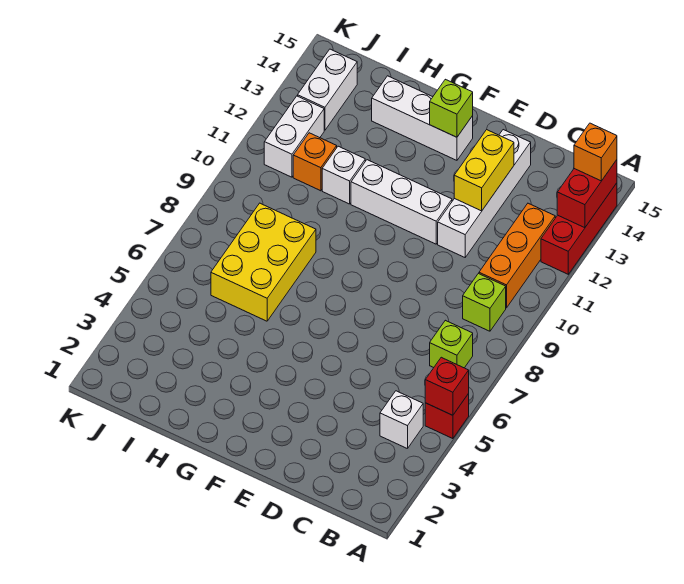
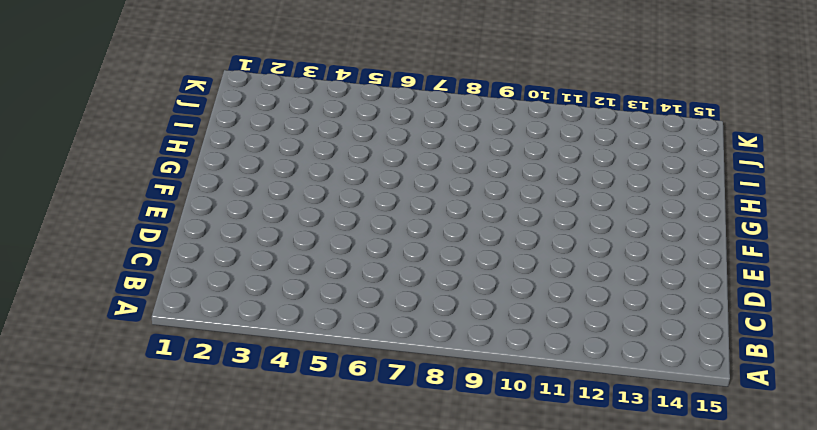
none -> red brick A5 level 1
none -> red brick A12:A14 level 1
none -> white brick B4 level 1

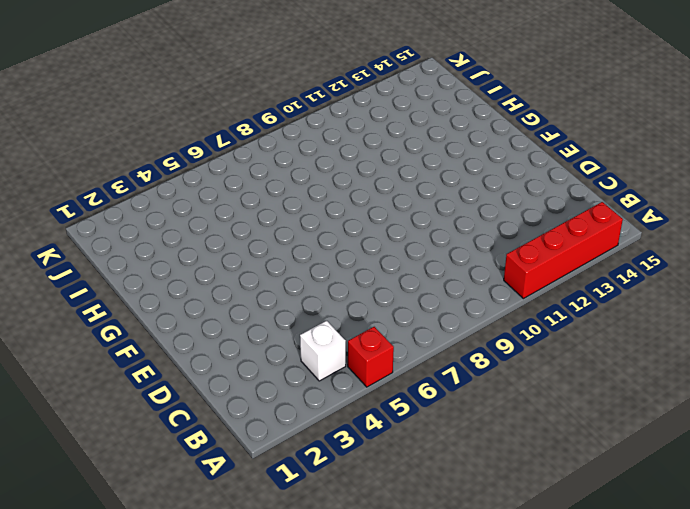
red brick A11:A14 level 1 -> red brick A12:A14 level 1
none -> lime brick B7 level 1
none -> lime brick B9 level 1
none -> orange brick B10:B12 level 1

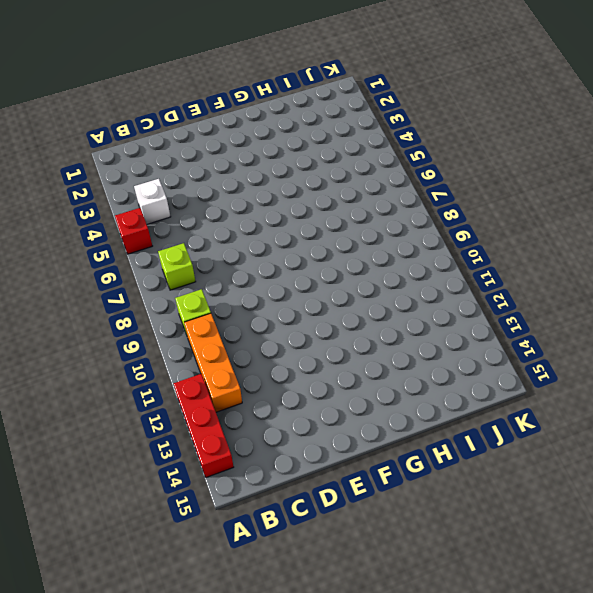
none -> white brick D11:D14 level 1
none -> white brick E11:G11 level 1
none -> white brick F14:H14 level 1

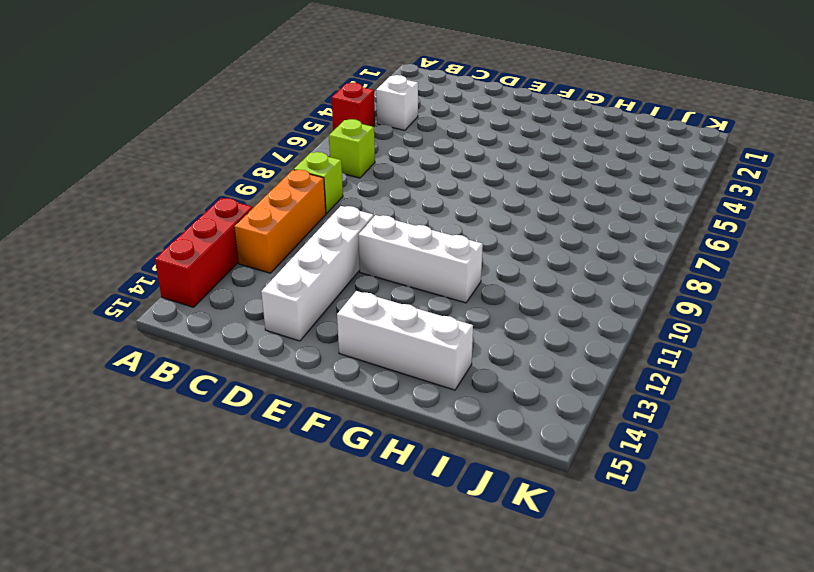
none -> yellow brick H6:I8 level 1
none -> white brick H11 level 1
none -> orange brick I11 level 1

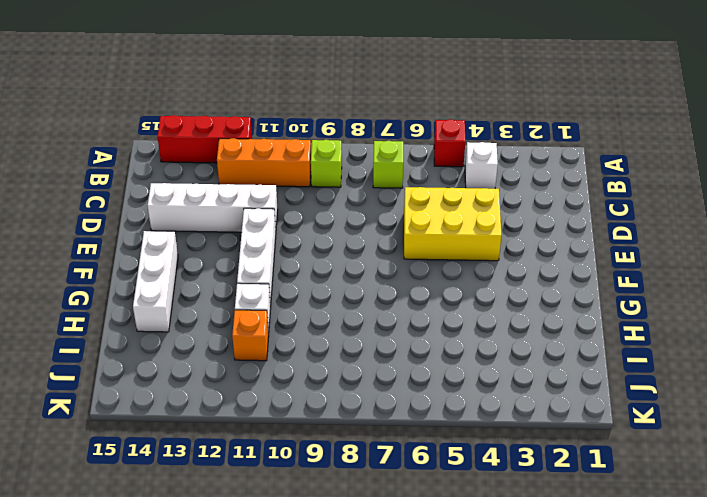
yellow brick D4:E6 level 1 -> yellow brick H6:I8 level 1
none -> white brick J11:J12 level 1
none -> white brick J13:J14 level 1
none -> red brick A5 level 2

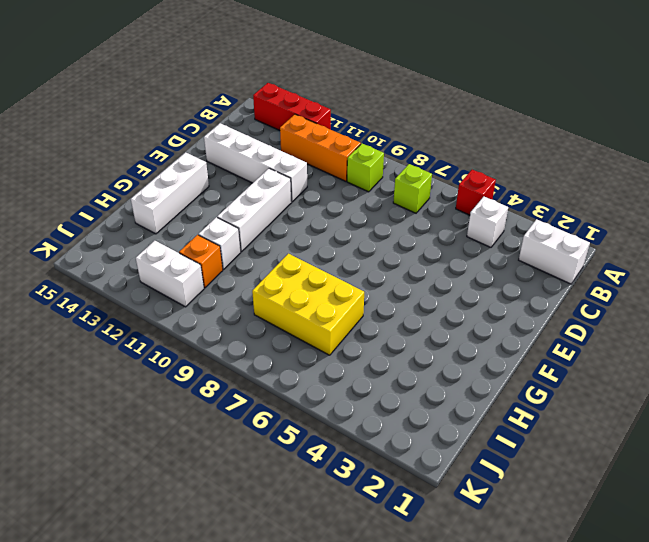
white brick B1:B2 level 1 -> white brick J13:J14 level 1
none -> red brick A5 level 2
none -> red brick A13:A14 level 2
none -> yellow brick D12:D13 level 2

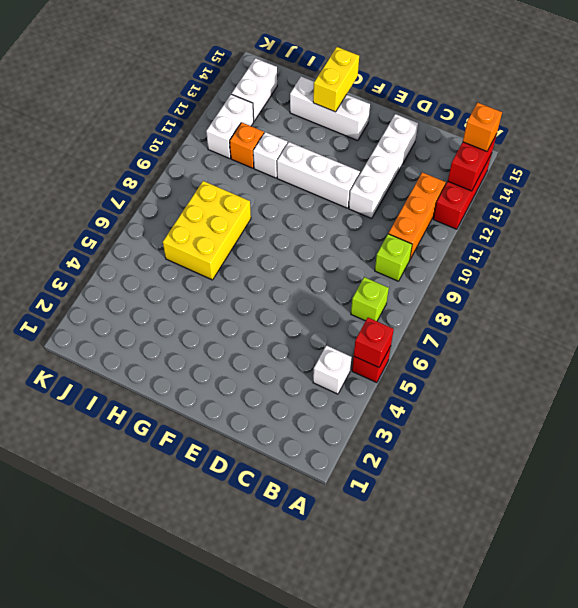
yellow brick G14:G15 level 2 -> yellow brick D12:D13 level 2
none -> lime brick F14 level 2

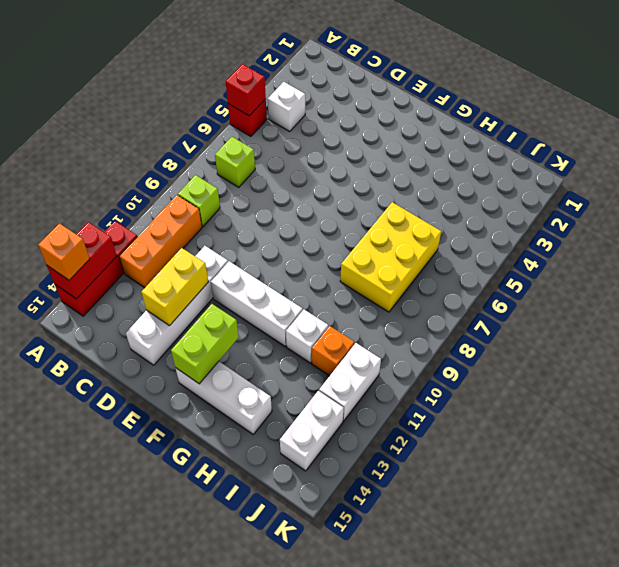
lime brick F13:F14 level 2 -> lime brick F14 level 2

